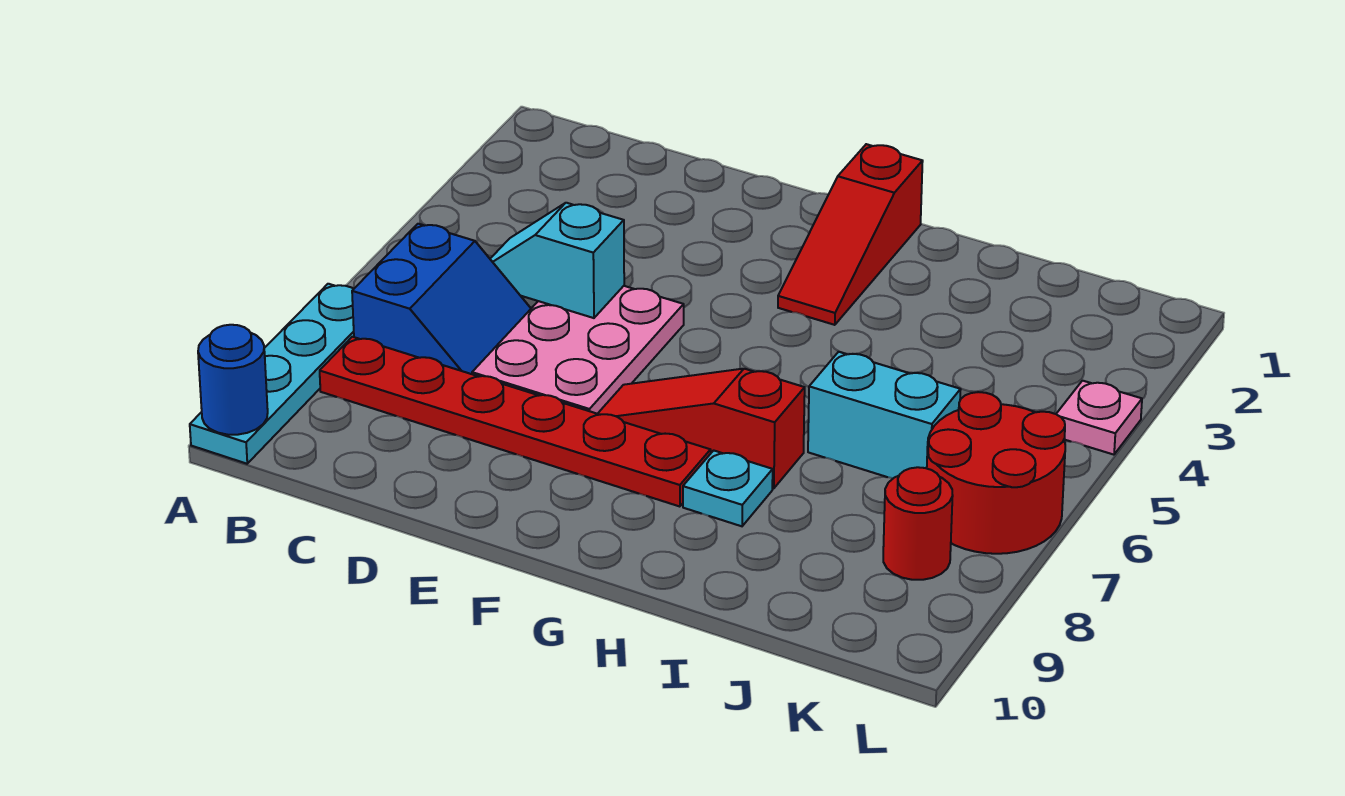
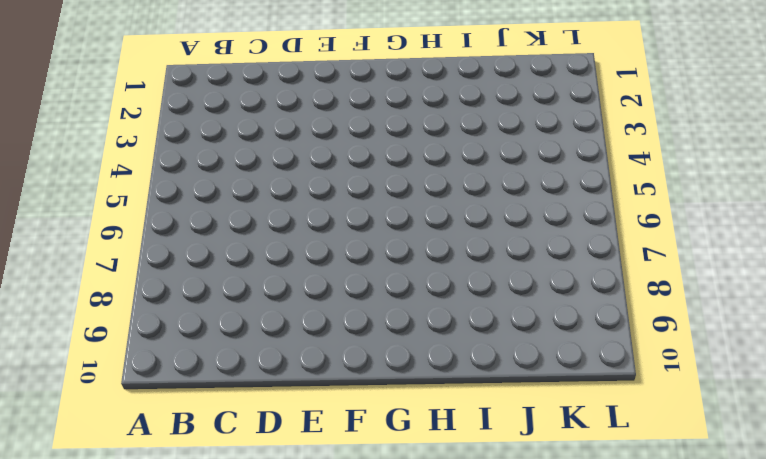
none -> cyan plate A7:A10 level 1
none -> blue slope B6:C7 level 1 top B
none -> red plate B8:G8 level 1

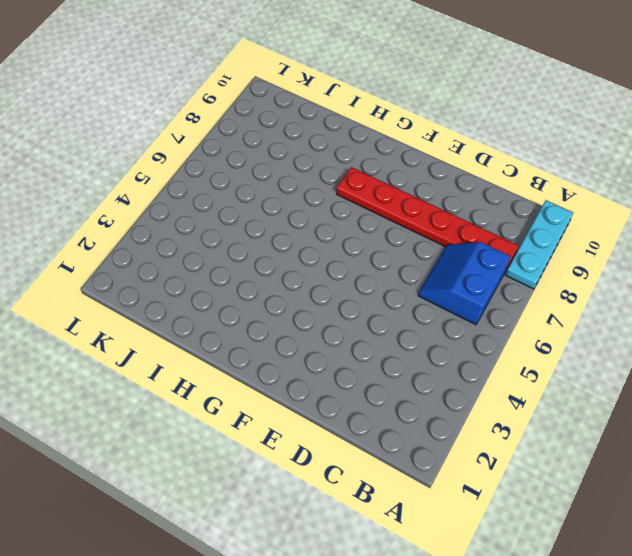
cyan plate A8:A10 level 1 -> cyan plate A7:A10 level 1
none -> pink plate D5:E7 level 1
none -> red slope F7:H7 level 1 top H
none -> red slope G1:G3 level 1 top 1

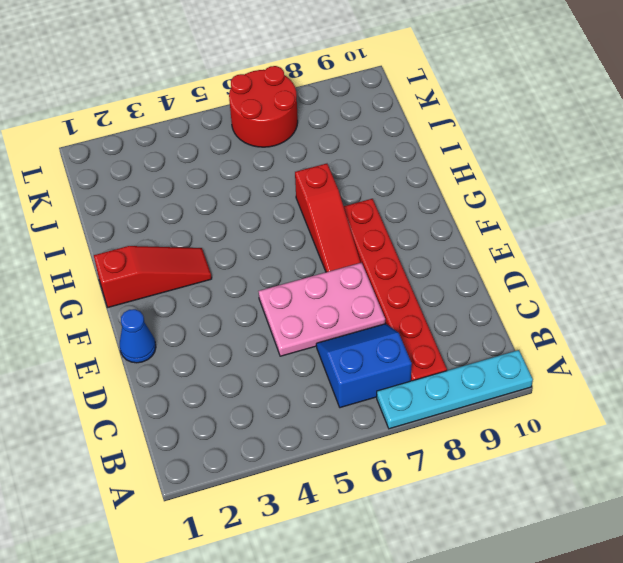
blue cone E1 level 1 -> none
none -> cyan plate H8 level 1
none -> cyan brick I6:J6 level 1
none -> red round brick K8 level 1

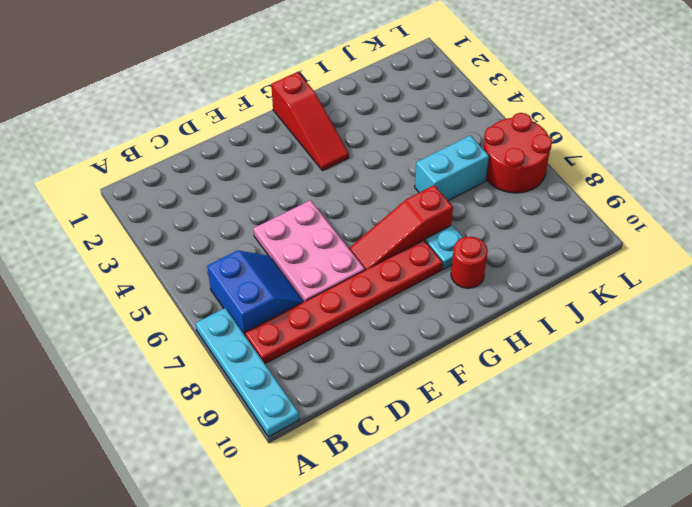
red round brick H9 level 1 -> red round brick K8 level 1
none -> pink plate L4 level 1
none -> blue round brick A10 level 2
none -> cyan slope C5:D5 level 2 top D

